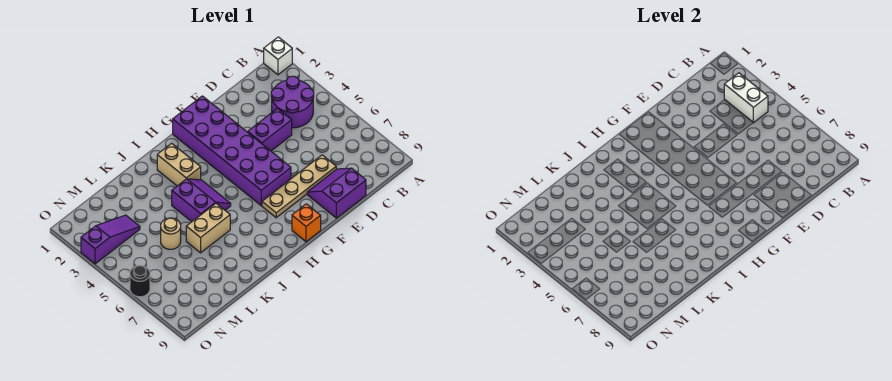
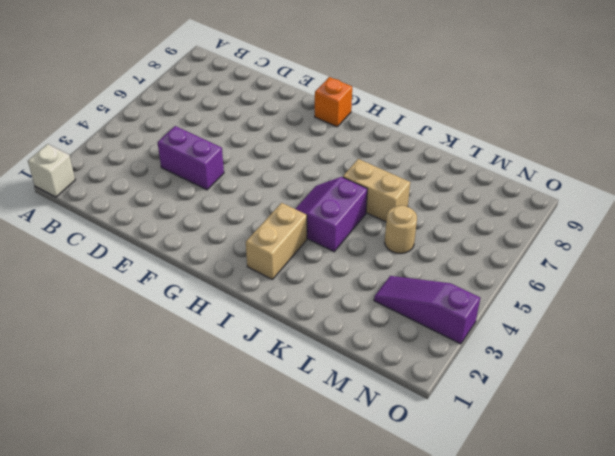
none -> purple round brick B3:C4 level 1
none -> tan plate D7:G7 level 1
none -> purple slope D8:E9 level 1 top 9

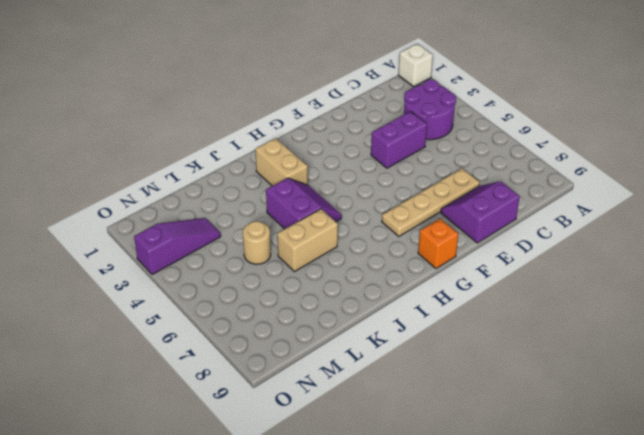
none -> purple brick F1:G6 level 1
none -> black round brick O6 level 1
none -> white brick B3:B4 level 2

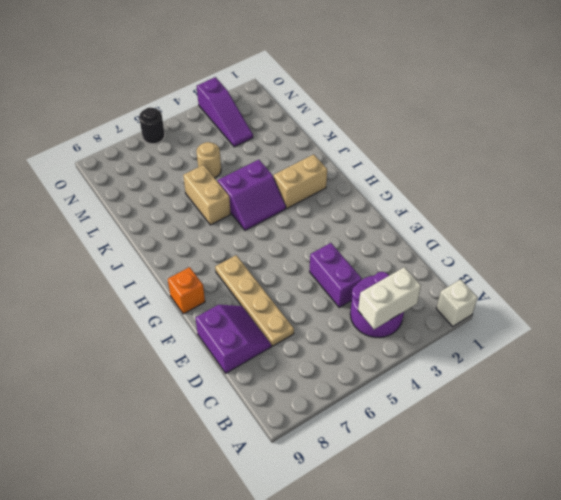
none -> purple brick F1:G6 level 1

